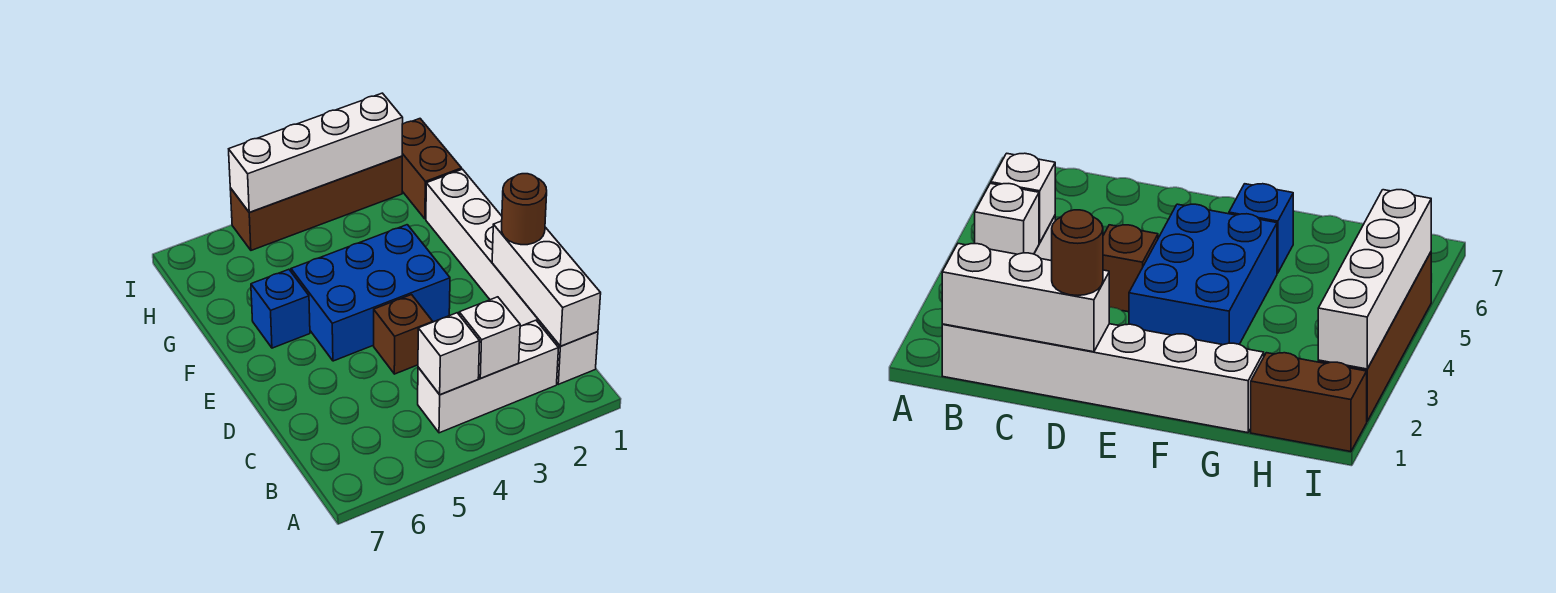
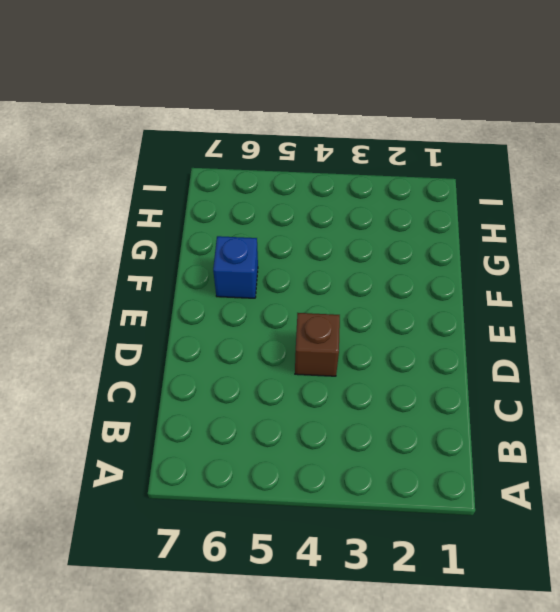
none -> white brick B1:G1 level 1
none -> white brick B2:B4 level 1
none -> blue brick E3:F5 level 1

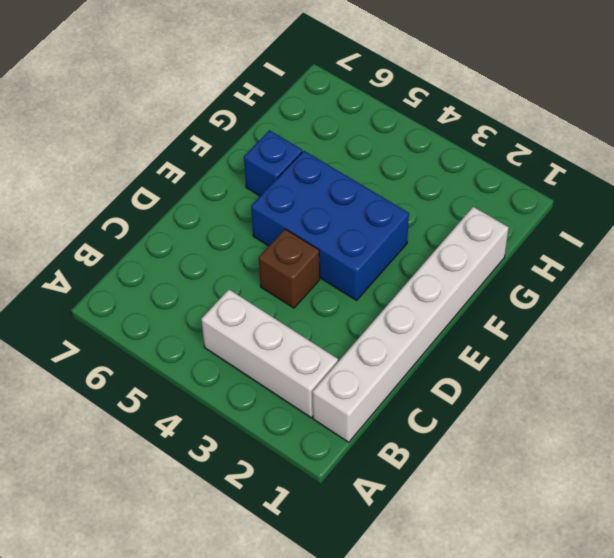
none -> brown brick H1:I1 level 1
none -> brown brick I2:I5 level 1
none -> white brick B1:D1 level 2

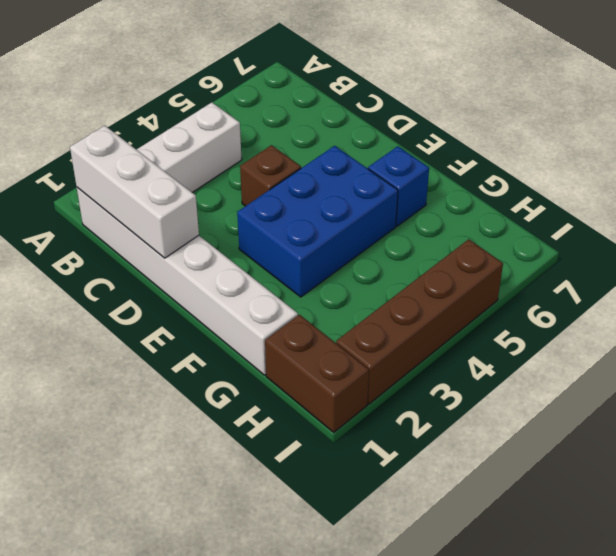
none -> white brick B3 level 2
none -> white brick B4 level 2
none -> white brick I2:I5 level 2

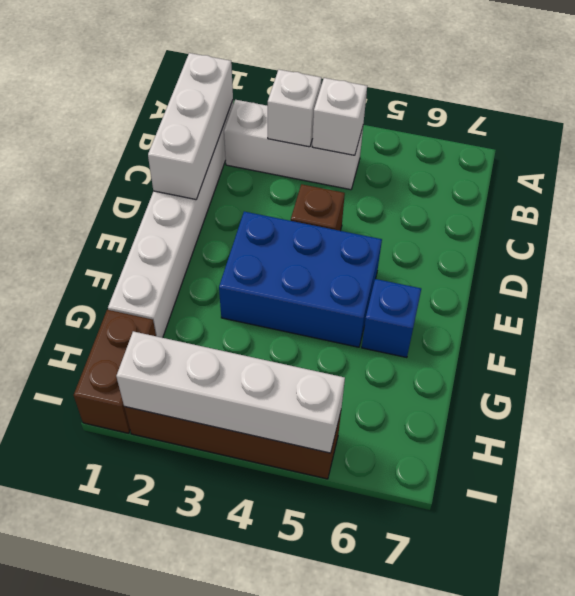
none -> brown round brick D1 level 3

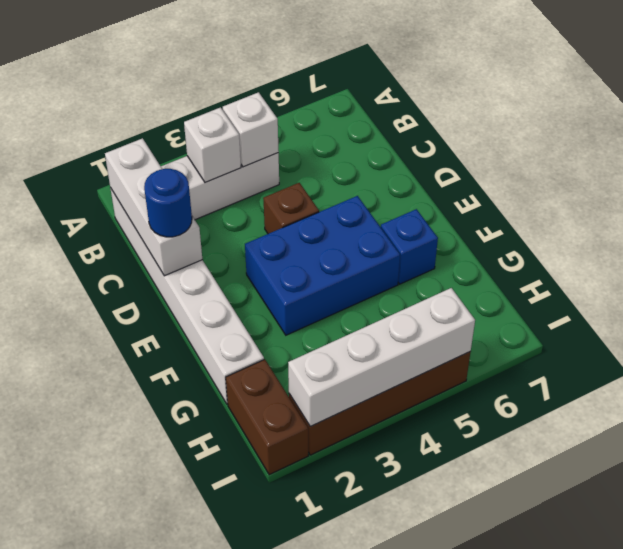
blue round brick D1 level 3 -> brown round brick D1 level 3

